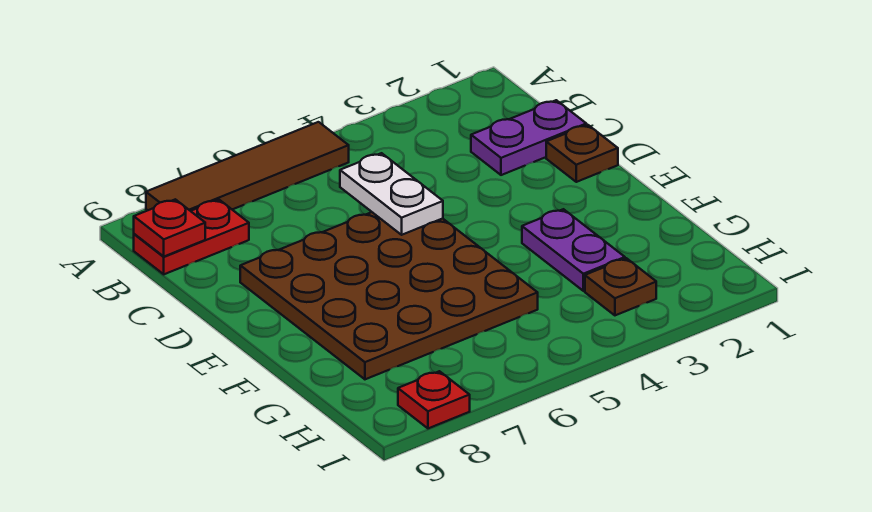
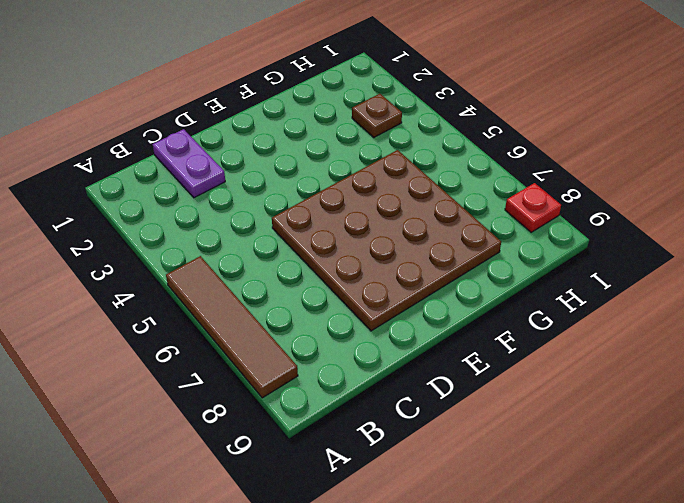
none -> red plate B8:B9 level 1
none -> brown plate D1 level 1

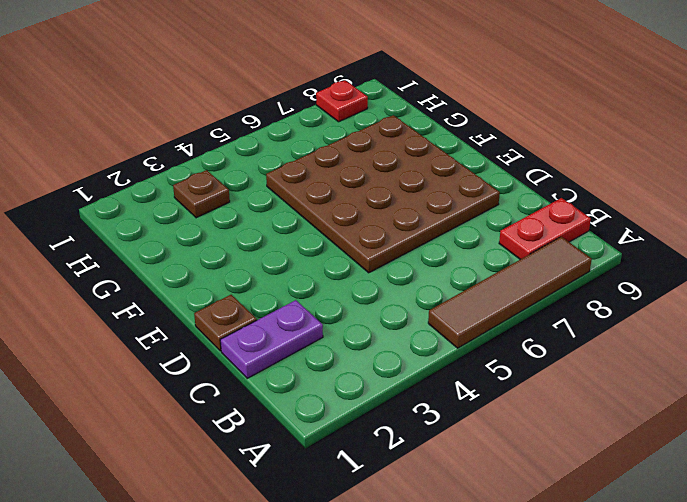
none -> purple plate F3:G3 level 1
none -> red plate B9 level 2

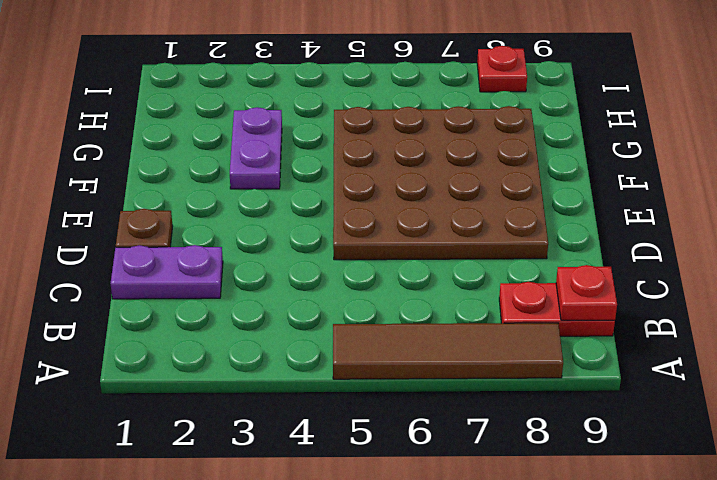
none -> brown plate H3 level 1
none -> white plate C5:D5 level 2

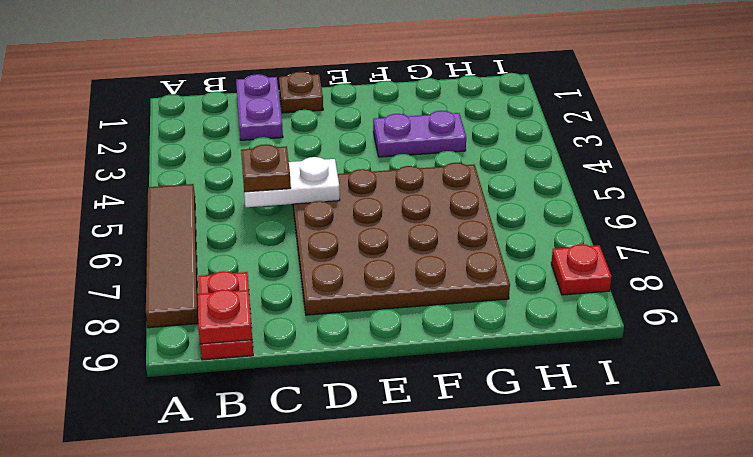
brown plate C5 level 3 -> brown plate H3 level 1

